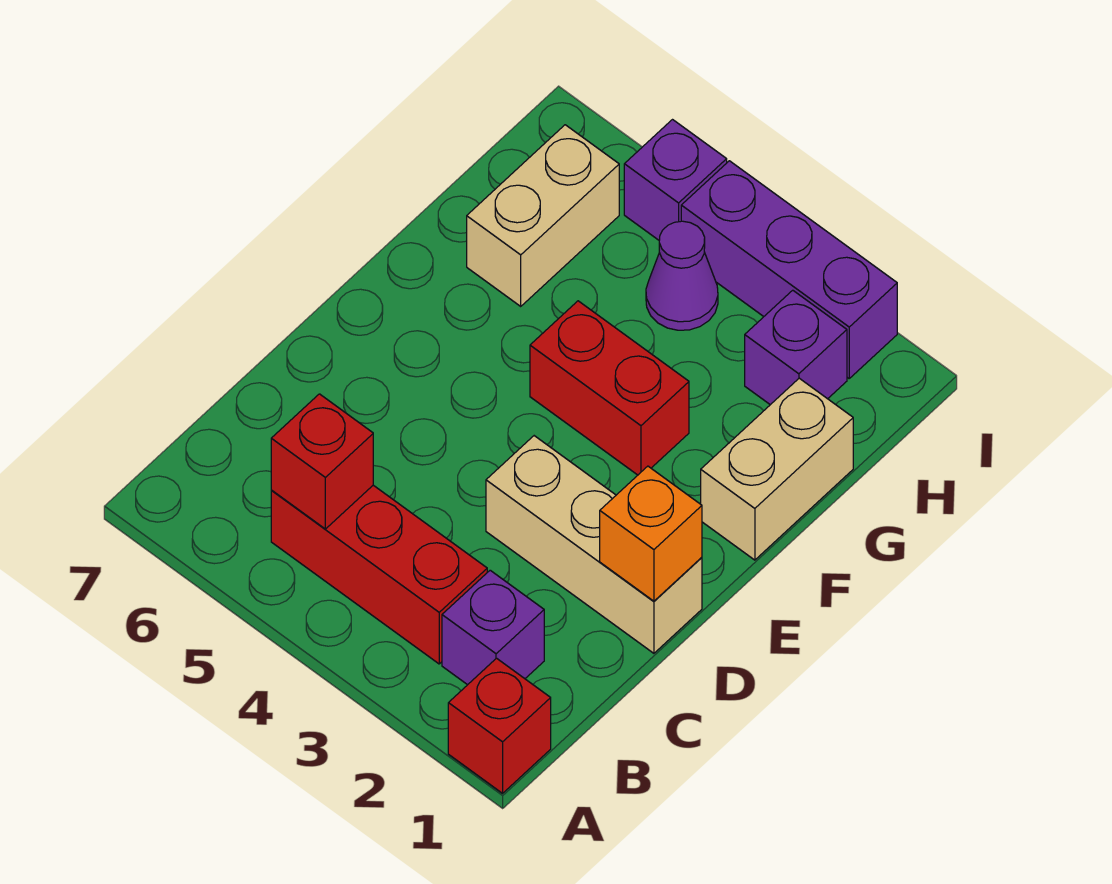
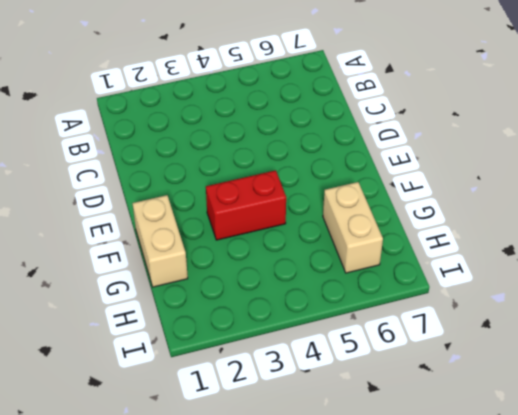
none -> red brick A1 level 1
none -> purple brick B2 level 1
none -> red brick B3:B5 level 1

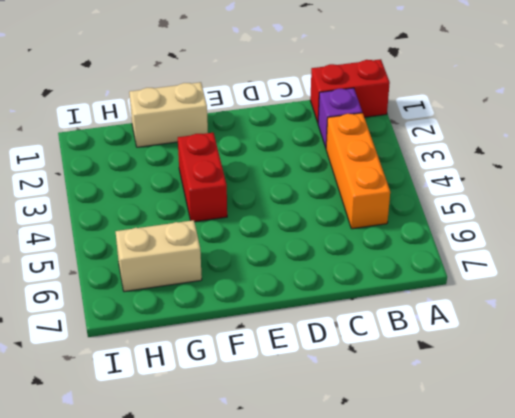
red brick A1:B1 level 1 -> red brick A1 level 1
orange brick B3:B5 level 1 -> red brick B3:B5 level 1
none -> tan brick D1:D3 level 1
none -> purple brick H2 level 1
none -> purple cone H4 level 1

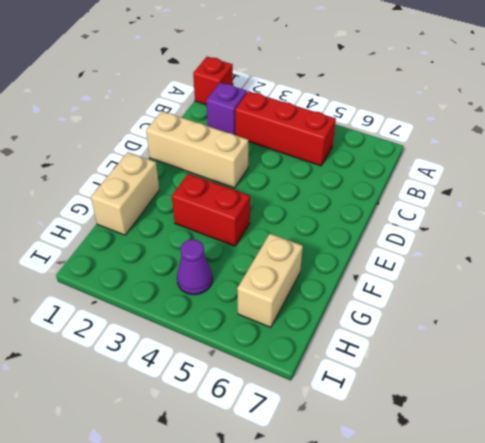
none -> purple brick H2 level 1
none -> purple brick I2:I4 level 1
none -> purple brick I5 level 1

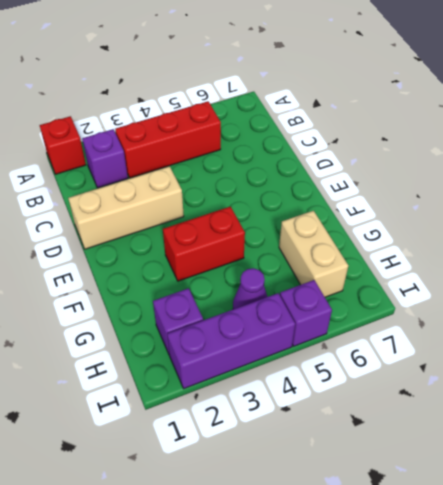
none -> tan brick F1:G1 level 1
none -> red brick B5 level 2
none -> orange brick D1 level 2

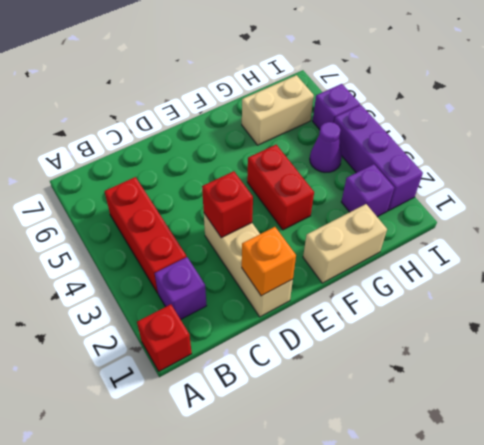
red brick D3 level 2 -> red brick B5 level 2

